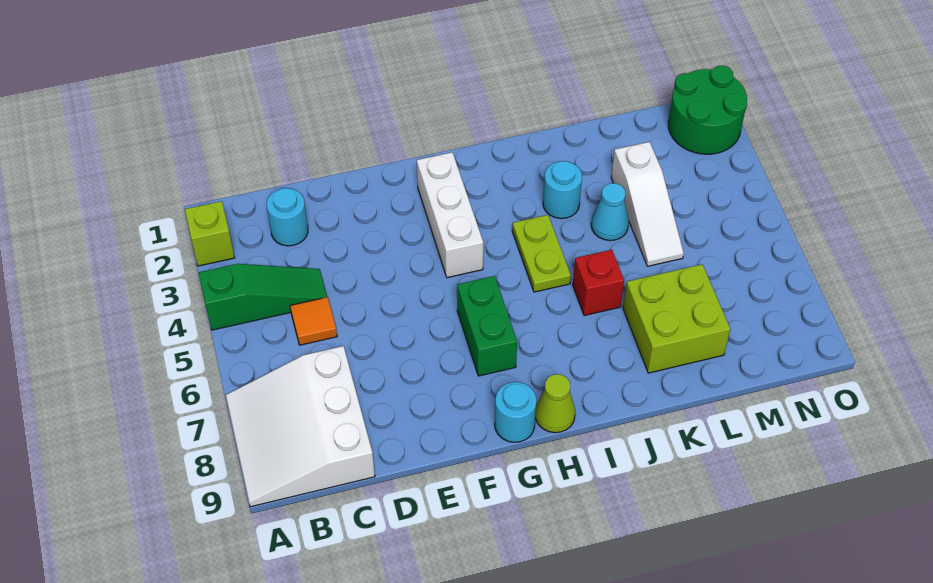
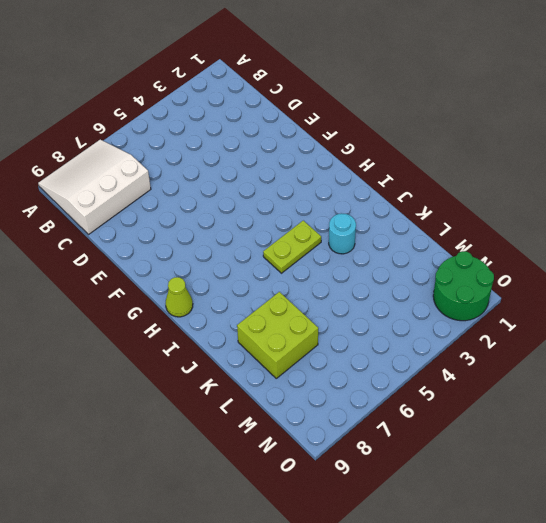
none -> lime brick A2 level 1
none -> green slope A4:C4 level 1 top A
none -> cyan round brick C2 level 1

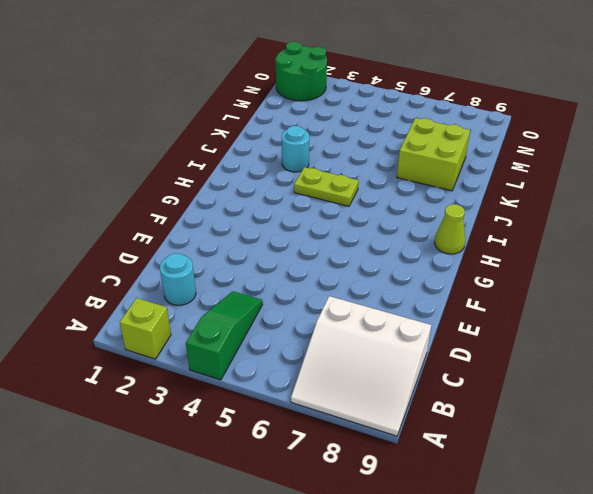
none -> orange tile C5 level 1
none -> white brick G2:G4 level 1
none -> green brick G6:G7 level 1

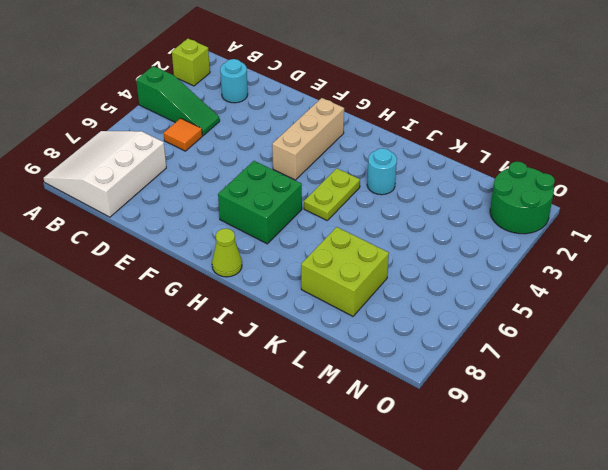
tan brick G2:G4 level 1 -> white brick G2:G4 level 1
green brick G6:H7 level 1 -> green brick G6:G7 level 1
none -> cyan round brick G9 level 1
none -> red brick J6 level 1
none -> cyan cone K4 level 1

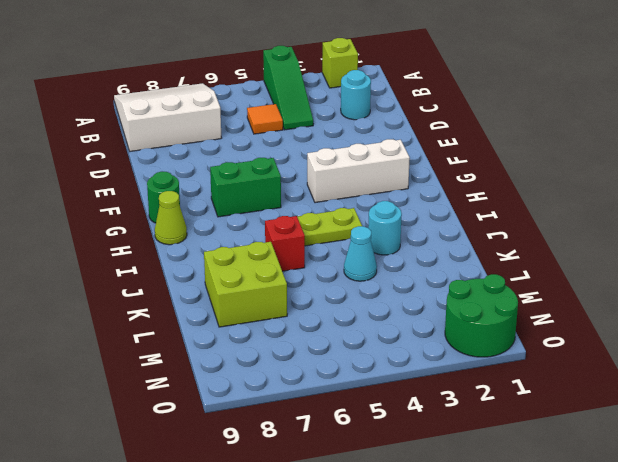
green round brick G9 level 1 -> cyan round brick G9 level 1
none -> white slope L3:L5 level 1 top 3

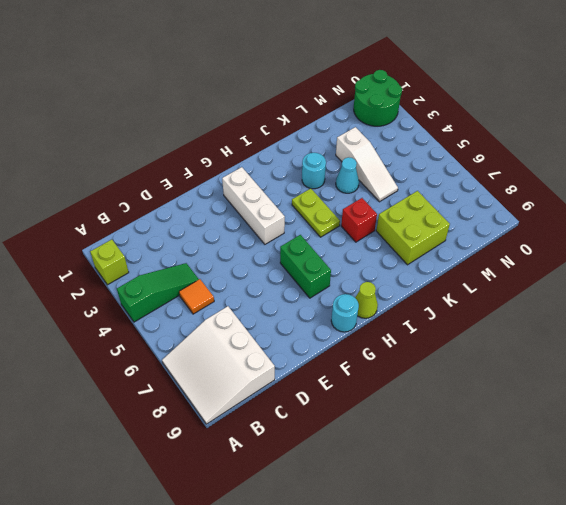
none -> cyan round brick C2 level 1

